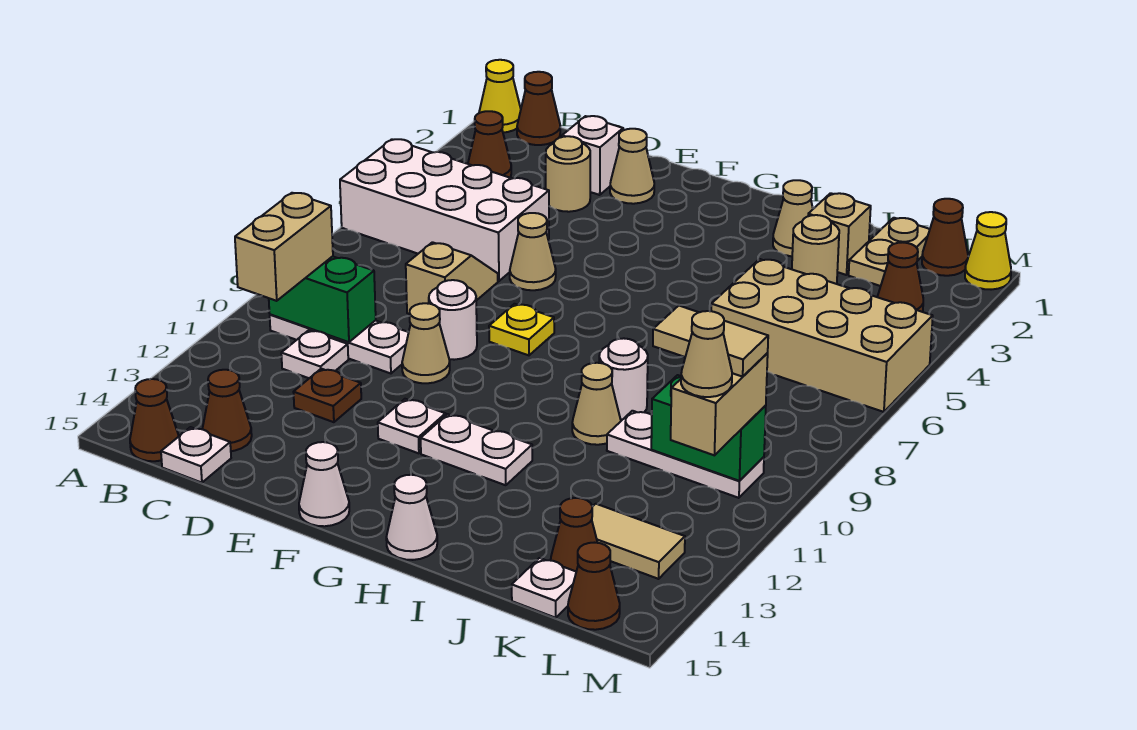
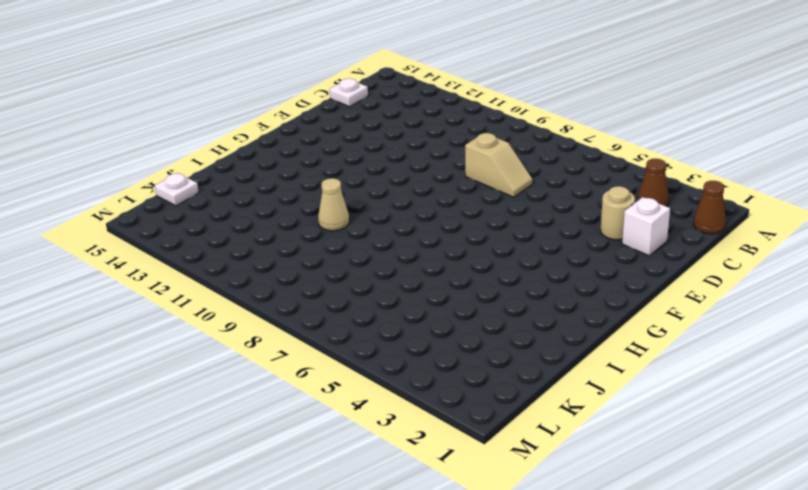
none -> yellow cone A1 level 1
none -> white brick A5:D6 level 1
none -> white plate B10:D10 level 1
none -> brown cone B15 level 1

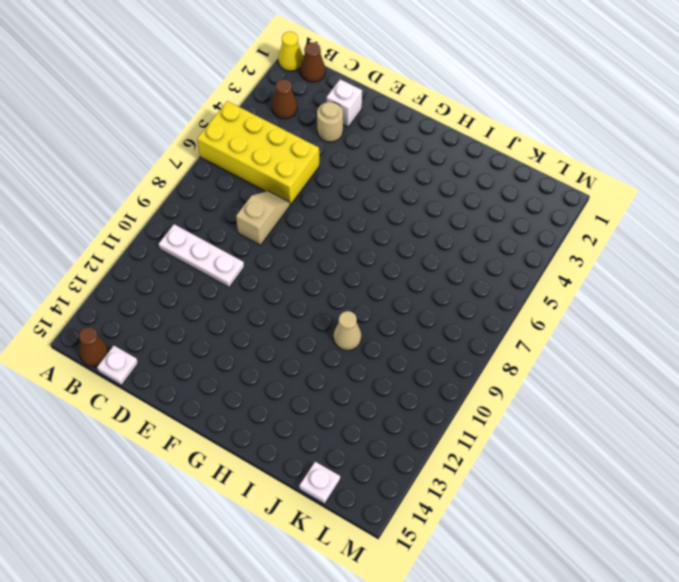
yellow brick A5:D6 level 1 -> white brick A5:D6 level 1
none -> white plate C11 level 1
none -> brown cone C14 level 1
none -> brown plate D12 level 1
none -> tan cone E2 level 1

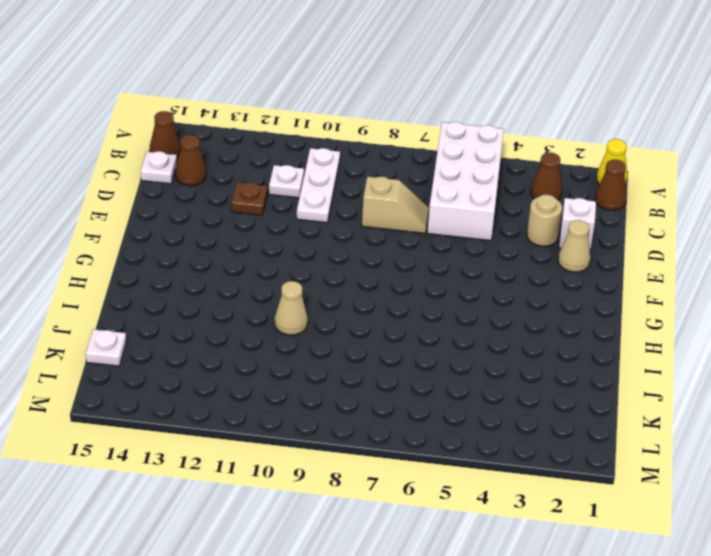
none -> tan cone E6 level 1
none -> white round brick E9 level 1
none -> tan cone E10 level 1
none -> yellow plate F8 level 1

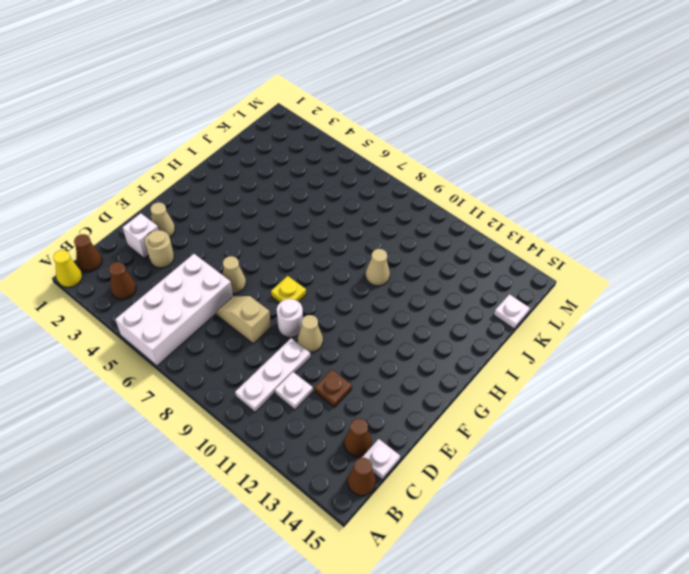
none -> white plate F12 level 1
none -> white cone F15 level 1
none -> white plate G12:H12 level 1
none -> white cone H15 level 1

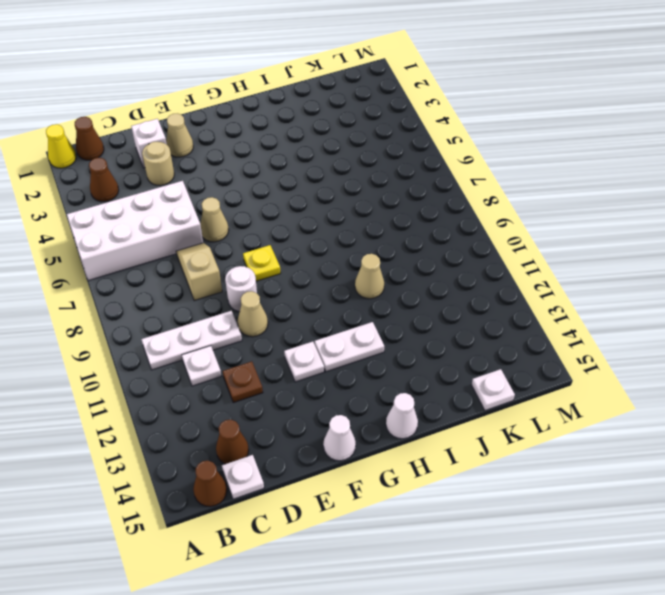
none -> tan cone I2 level 1
none -> white round brick I9 level 1
none -> tan brick J2 level 1
none -> tan round brick J3 level 1

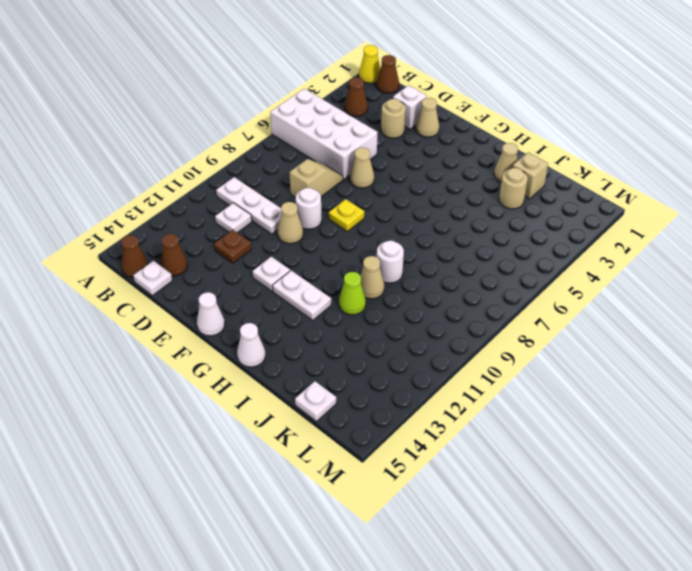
lime cone I11 level 1 -> none
none -> tan brick J5:M6 level 1
none -> white plate J10:L10 level 1
none -> tan plate K1:K2 level 1
none -> tan tile K13:L13 level 1

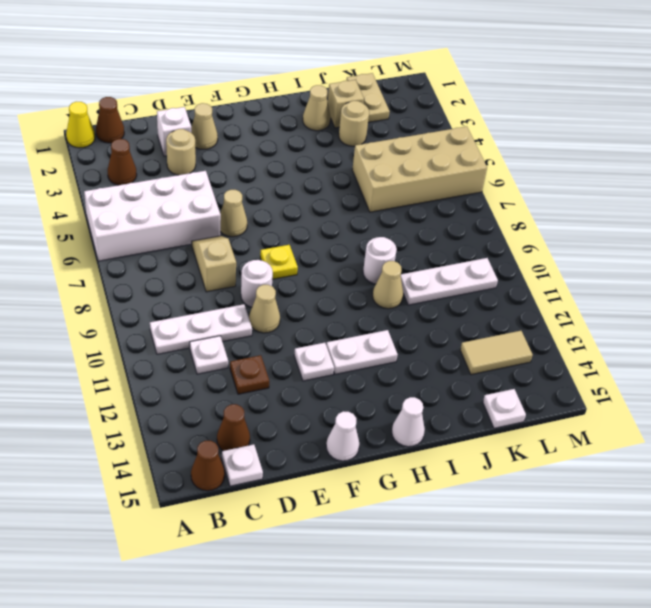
none -> brown cone K14 level 1
none -> brown cone L1 level 1
none -> brown cone L3 level 1
none -> brown cone L15 level 1

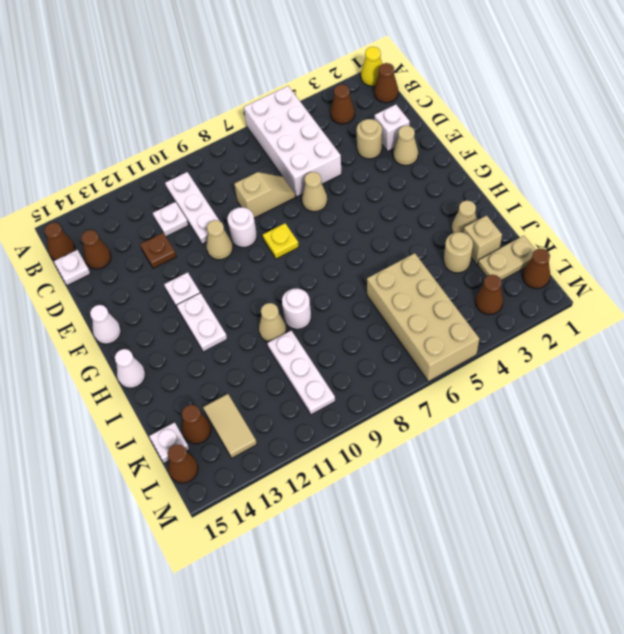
none -> yellow cone M1 level 1
none -> green brick B10:C10 level 2
none -> green brick K10:L10 level 2
none -> tan brick B10:B11 level 3

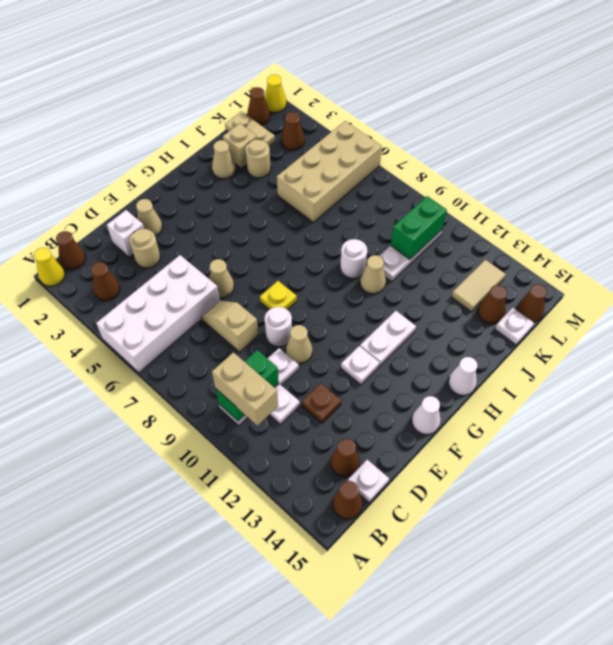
none -> tan brick L10:L11 level 3
none -> tan tile K10:L10 level 4
none -> tan cone L11 level 4

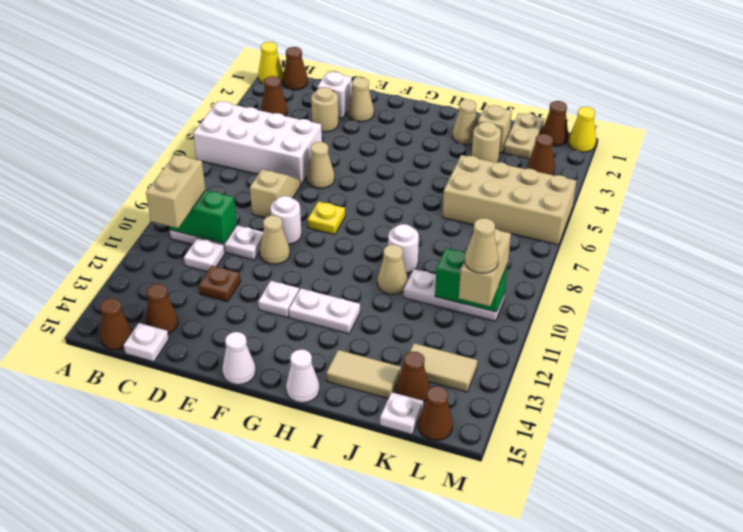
tan tile I14:J14 level 1 -> tan tile K10:L10 level 4

